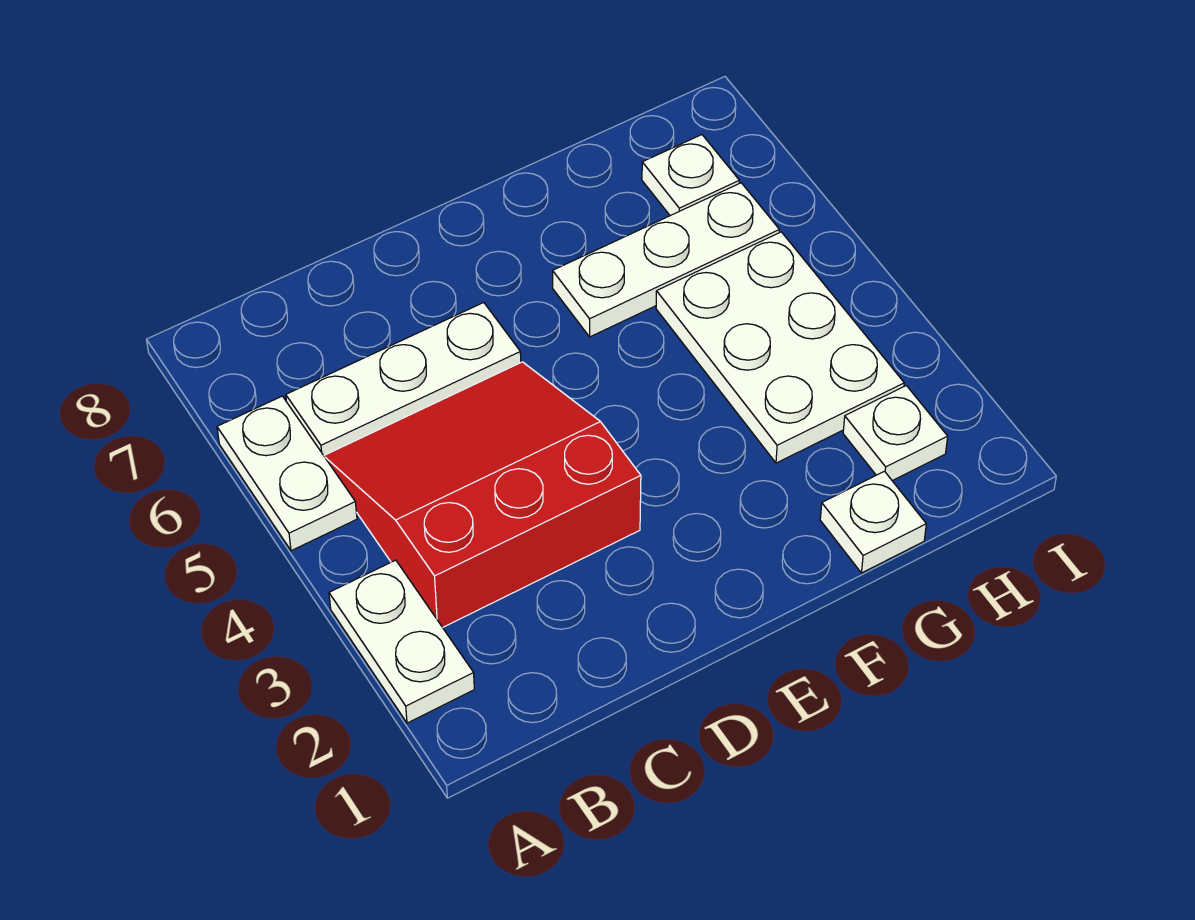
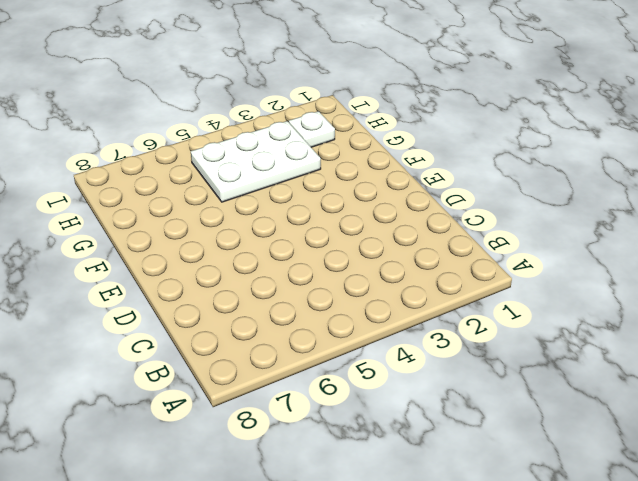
none -> white plate A2:A3 level 1
none -> white plate A5:A6 level 1

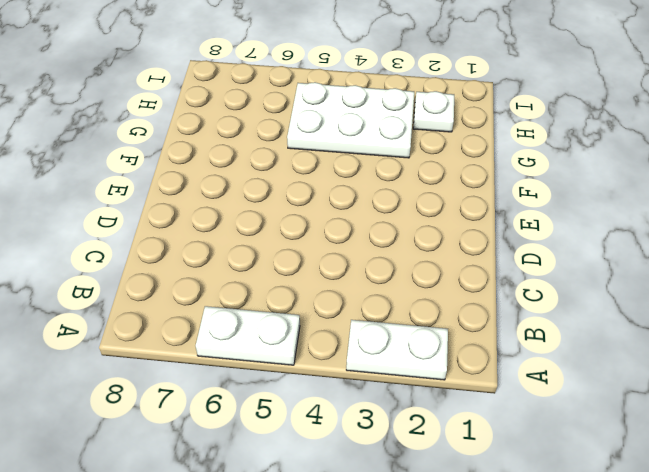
none -> red slope B3:D5 level 1 top 3
none -> white plate B6:D6 level 1

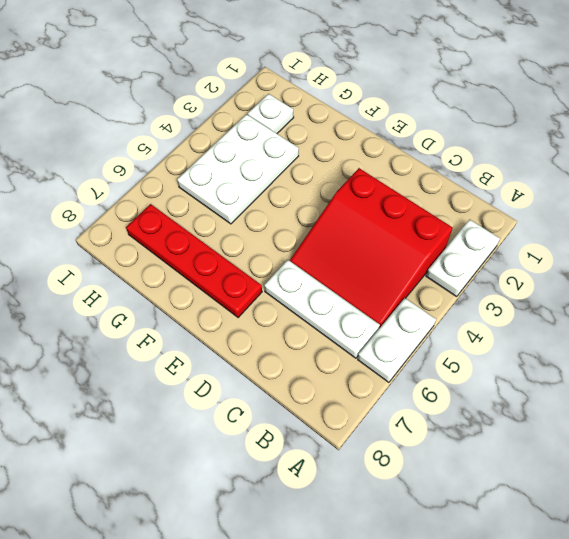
red plate E7:H7 level 1 -> white plate H7 level 1
none -> white plate F6:H6 level 1
none -> white plate G1 level 1

